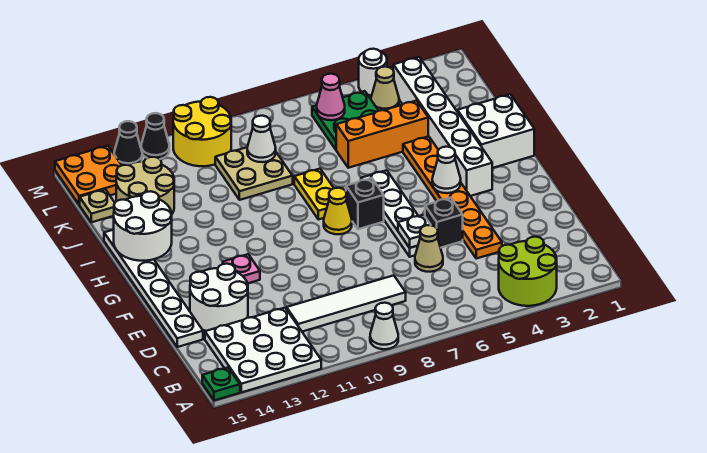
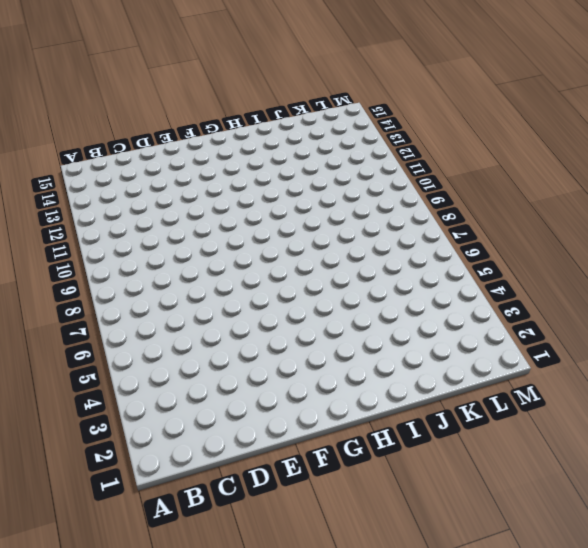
none -> lime round brick A3:B4 level 1
none -> white cone A9 level 1
none -> white plate A12:C14 level 1
none -> green plate A15 level 1

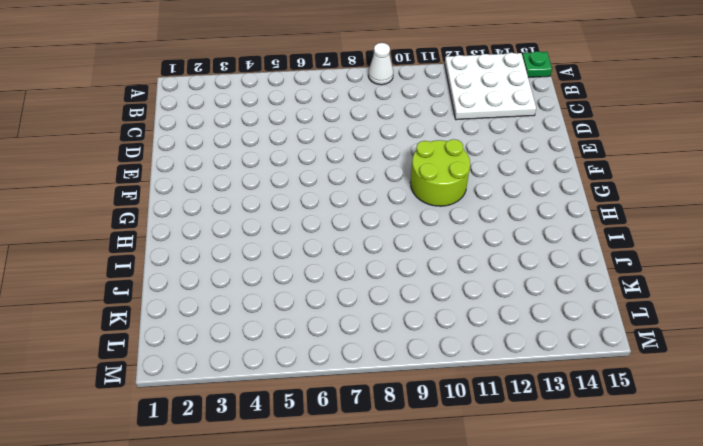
lime round brick F10:G11 level 1 -> lime round brick A3:B4 level 1
none -> white tile C8:C11 level 1
none -> orange plate D4:I4 level 1
none -> tan cone D6 level 1
none -> white round brick D13:E14 level 1

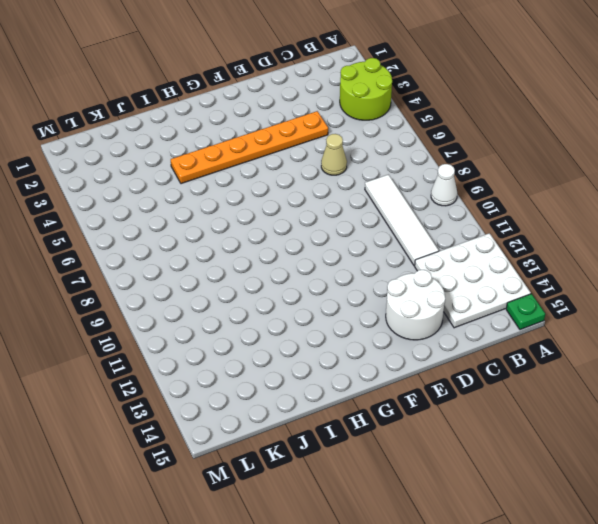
none -> white plate D15:I15 level 1
none -> black brick E5 level 1
none -> white plate E6:H6 level 1
none -> pink plate F12 level 1

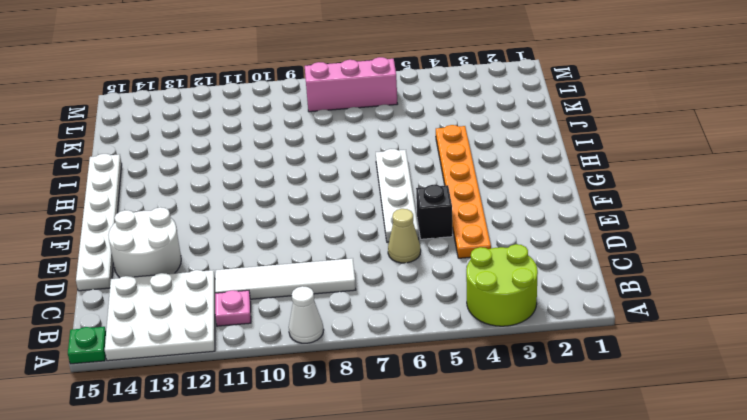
pink plate B11 level 1 -> pink plate F12 level 1
pink brick L6:L8 level 1 -> green plate K5:L6 level 1
none -> white brick G3:L3 level 1
none -> black brick G7 level 1
none -> yellow cone G8 level 1
none -> white brick H1:I2 level 1

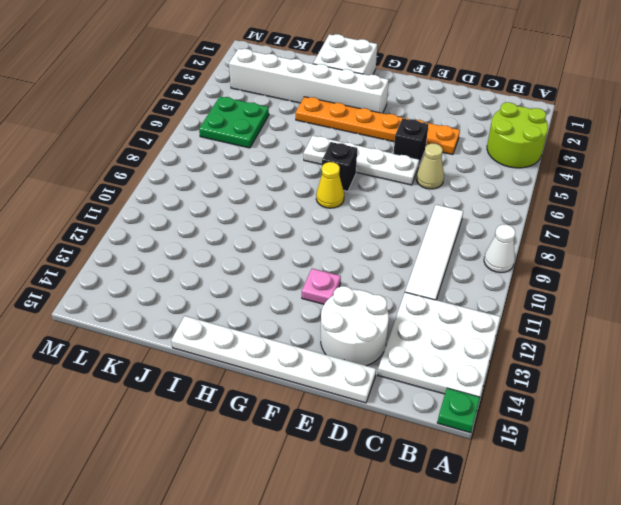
none -> yellow plate H8:I8 level 1
none -> orange brick J4:J6 level 1
none -> tan plate J9:K10 level 1
none -> tan round brick J13:K14 level 1

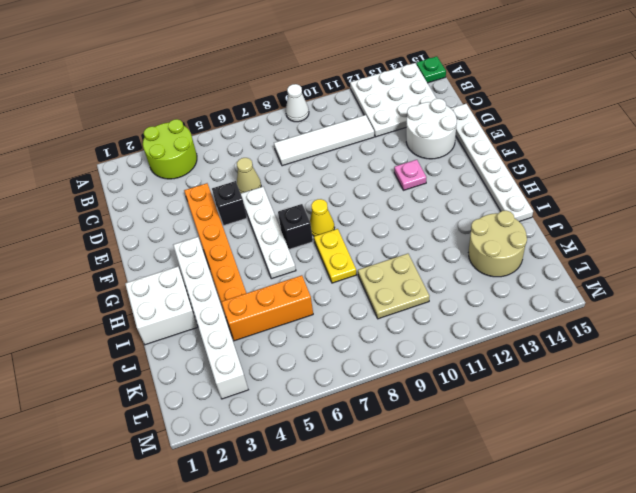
none -> green plate K5:L6 level 1
none -> tan plate K15 level 1
none -> tan cone L4 level 1
none -> yellow round brick L10:M11 level 1

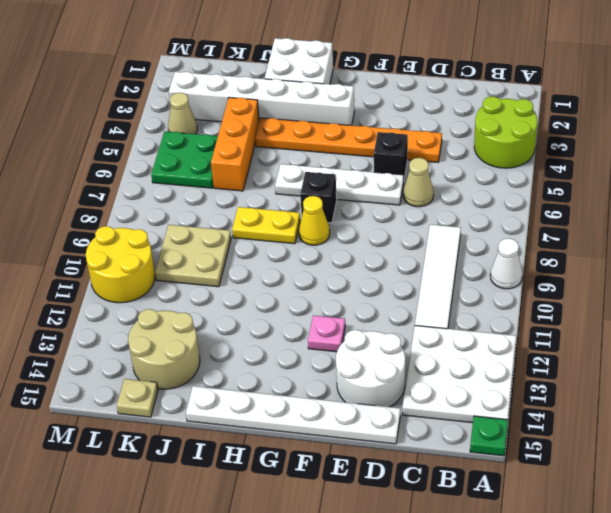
none -> orange plate L14:M15 level 1
none -> white round brick M4 level 1
none -> black cone M12 level 1
none -> black cone M13 level 1

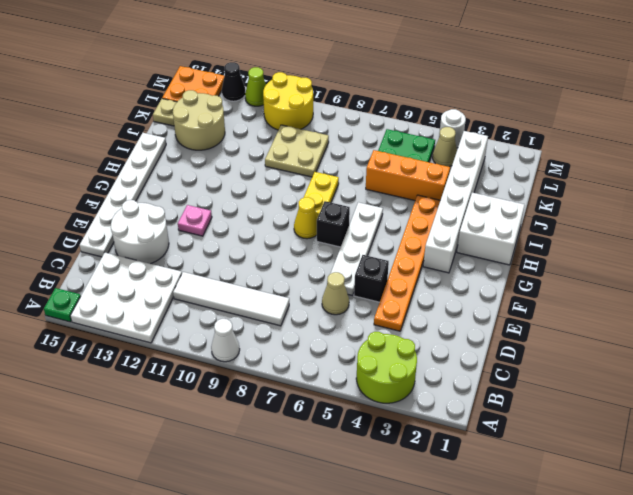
lime cone M12 level 1 -> black cone M12 level 1
none -> white plate E6 level 2
none -> white cone G4 level 2
none -> white round brick H14:I15 level 2
none -> white cone K9 level 2

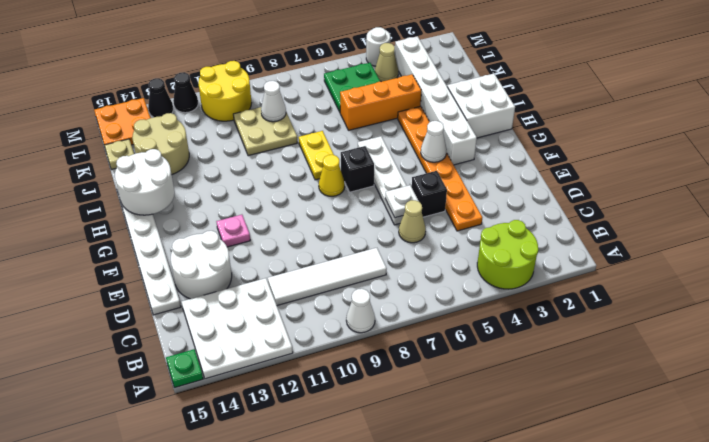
none -> pink cone L6 level 2

